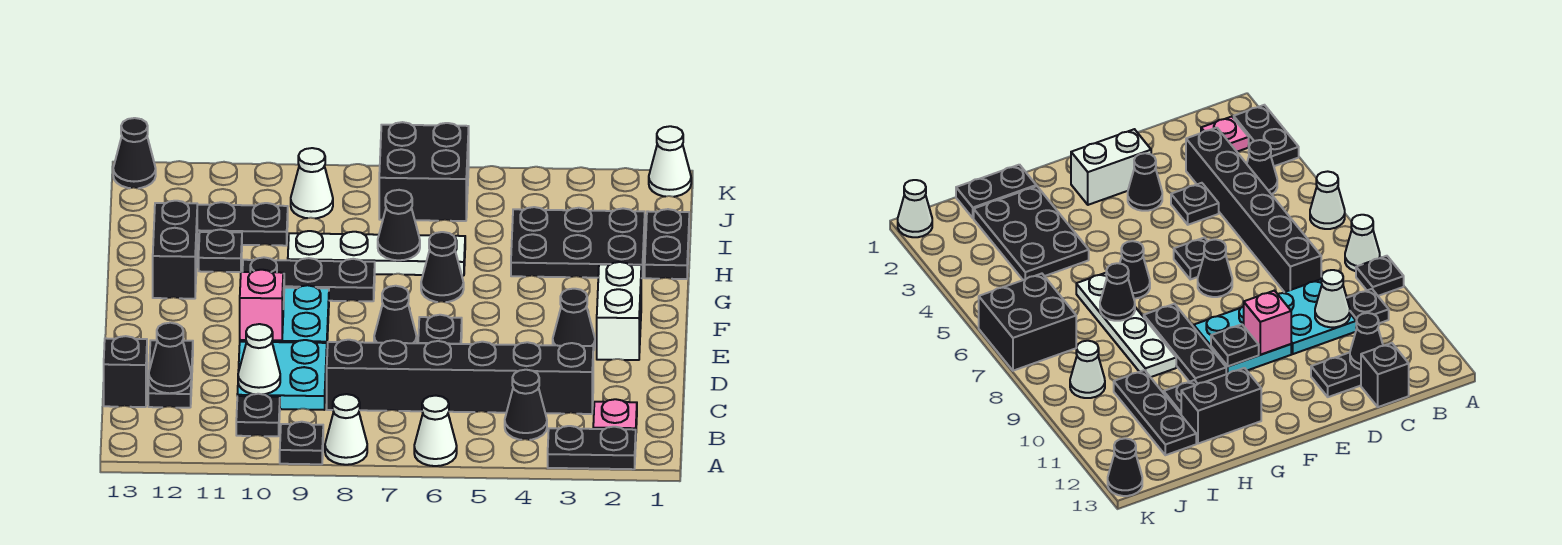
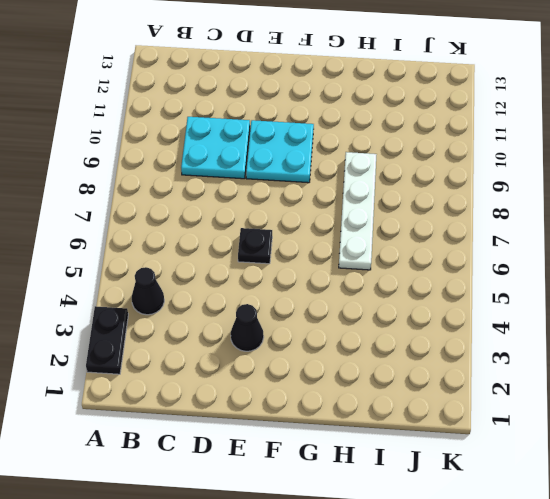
none -> white cone A6 level 1
none -> white cone A8 level 1
none -> black plate A9 level 1
none -> pink plate B2 level 1

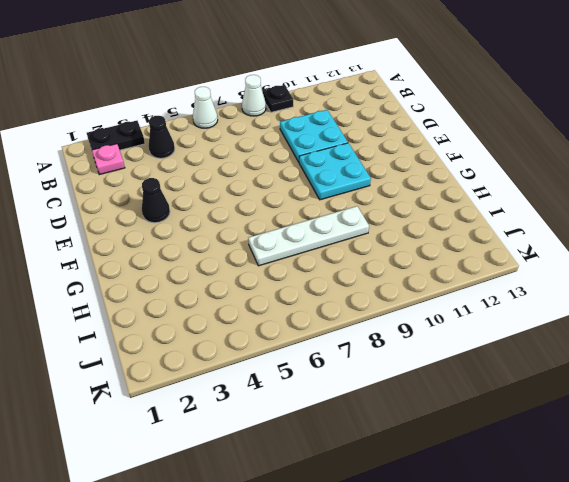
none -> black plate B10 level 1
none -> black brick C3:C8 level 1
none -> black plate C12:D12 level 1
none -> black brick C13 level 1

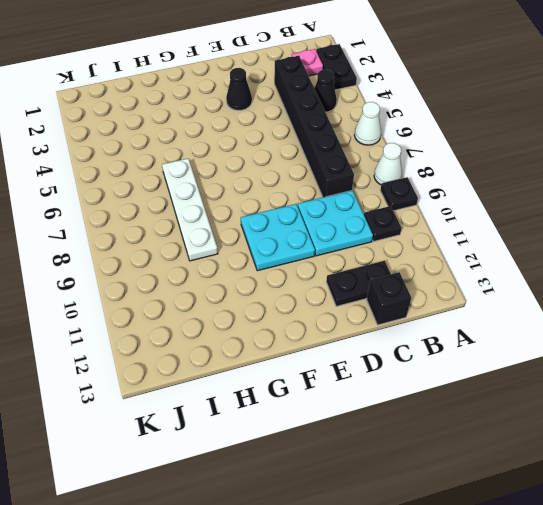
none -> black plate D4 level 1
none -> white brick E2:F2 level 1
none -> black plate E6 level 1
none -> black cone E7 level 1

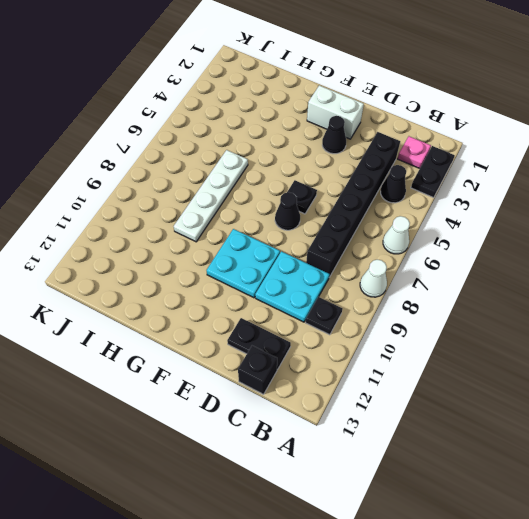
none -> black plate A9 level 1
none -> black plate D4 level 1
none -> black cone G6 level 1
none -> black plate G8:G10 level 1

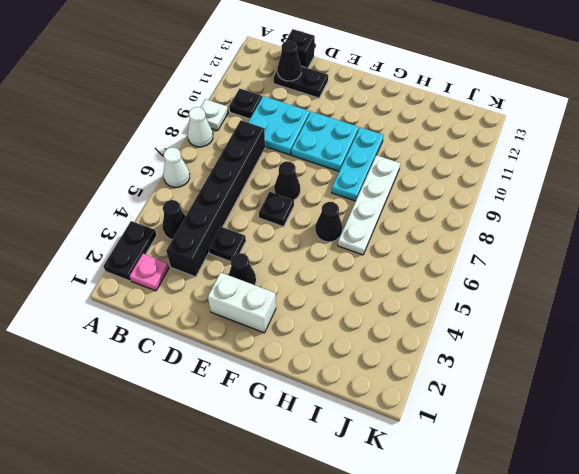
white plate A9 level 1 -> black plate A9 level 1
cyan plate G8:G10 level 1 -> black plate G8:G10 level 1
none -> black brick G12:H12 level 1
none -> black plate H1:I1 level 1
none -> black plate H2:I4 level 1
none -> black plate H11 level 1

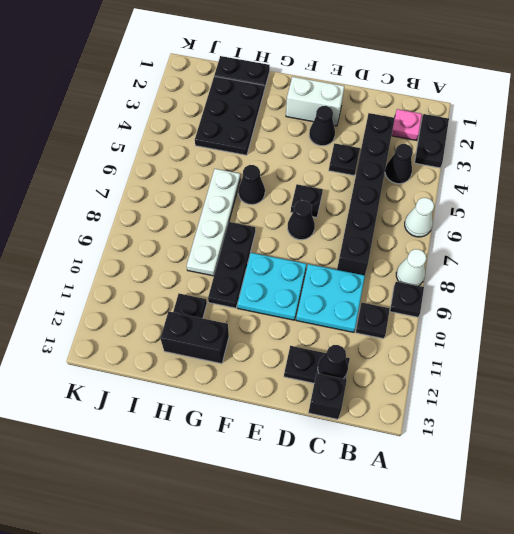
none -> black plate I10:I12 level 1
none -> black brick J6:K7 level 1
none -> white cone J9 level 1
none -> white cone K1 level 1

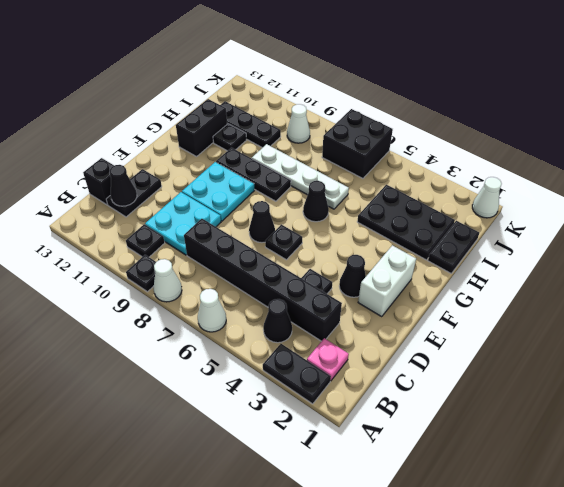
none -> black cone K13 level 1
none -> white cone C10 level 2
none -> pink brick E10 level 2
none -> black plate F10 level 2

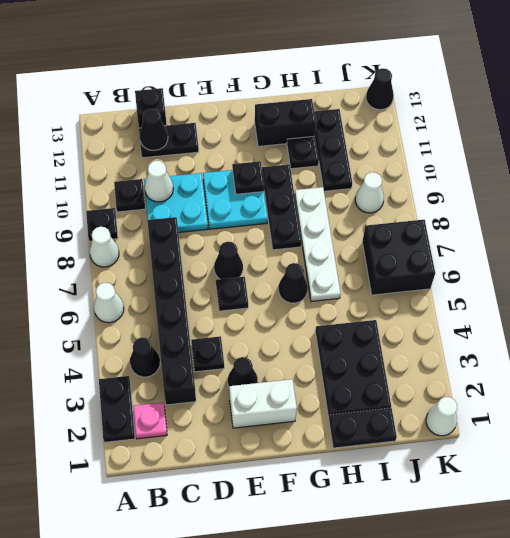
none -> pink brick E10 level 2
none -> black cone H7 level 2

